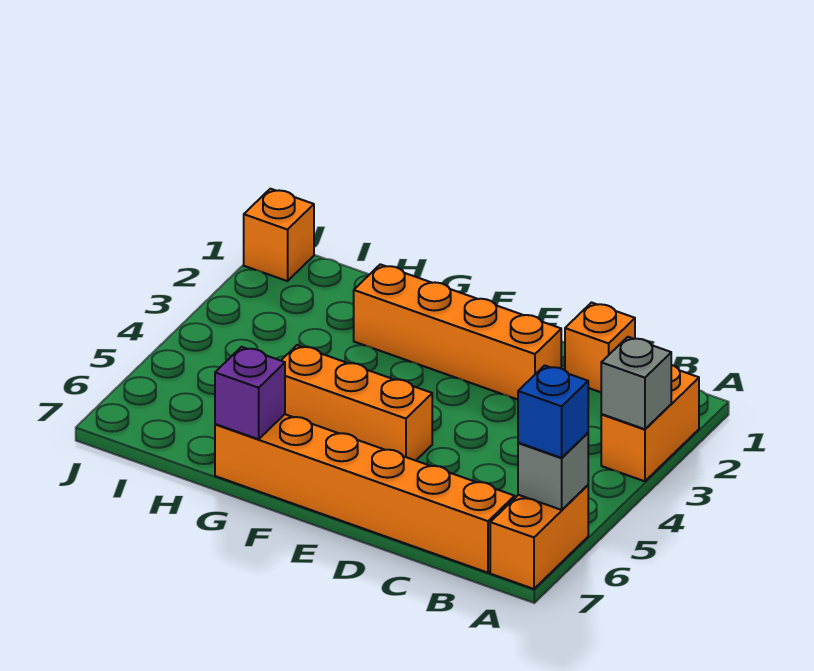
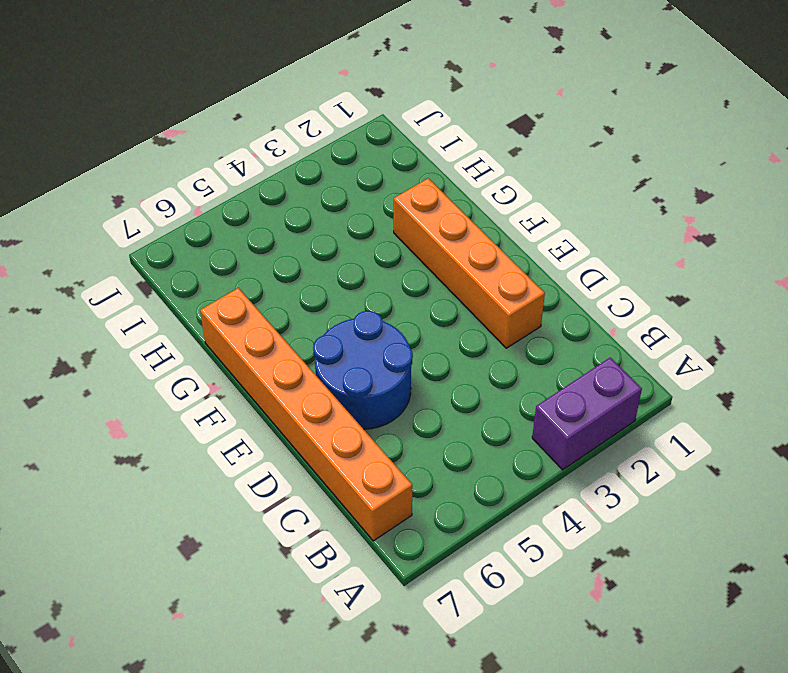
purple brick A2:A3 level 1 -> orange brick A2:A3 level 1
blue round brick D5:E6 level 1 -> orange brick E5:G5 level 1
none -> orange brick A6:A7 level 1
none -> orange brick C1 level 1

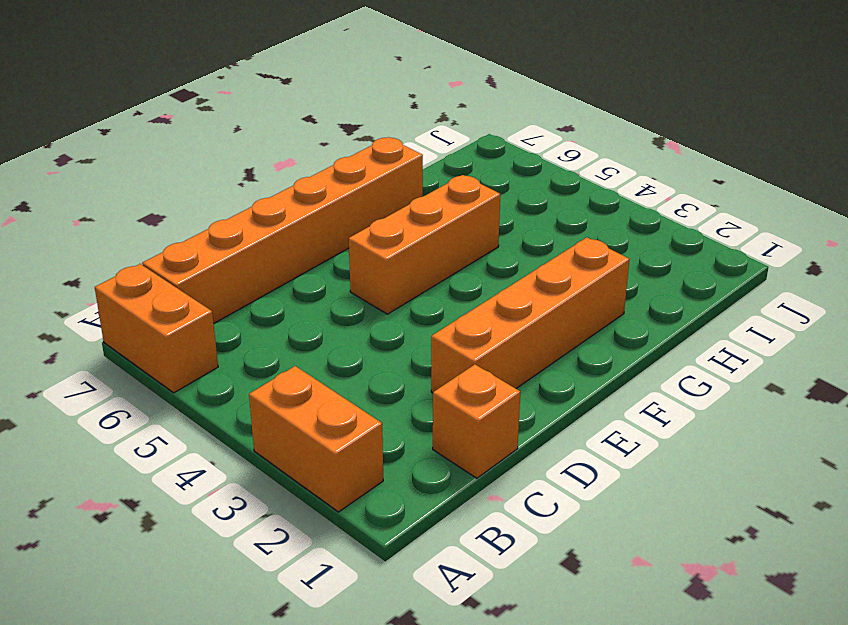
none -> orange brick J1 level 1
none -> grey brick A3 level 2

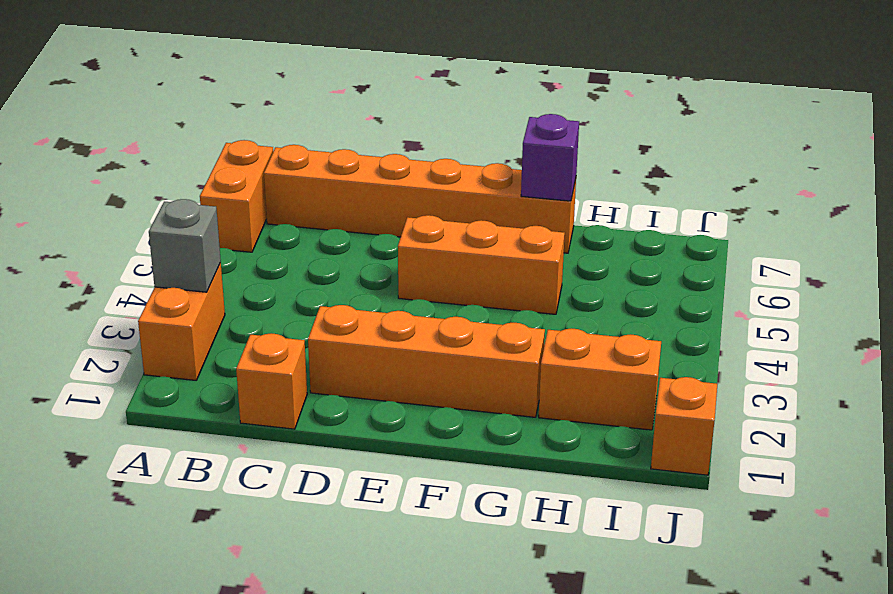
orange brick H2:I2 level 1 -> none
none -> grey brick A6 level 2
none -> blue brick A6 level 3

